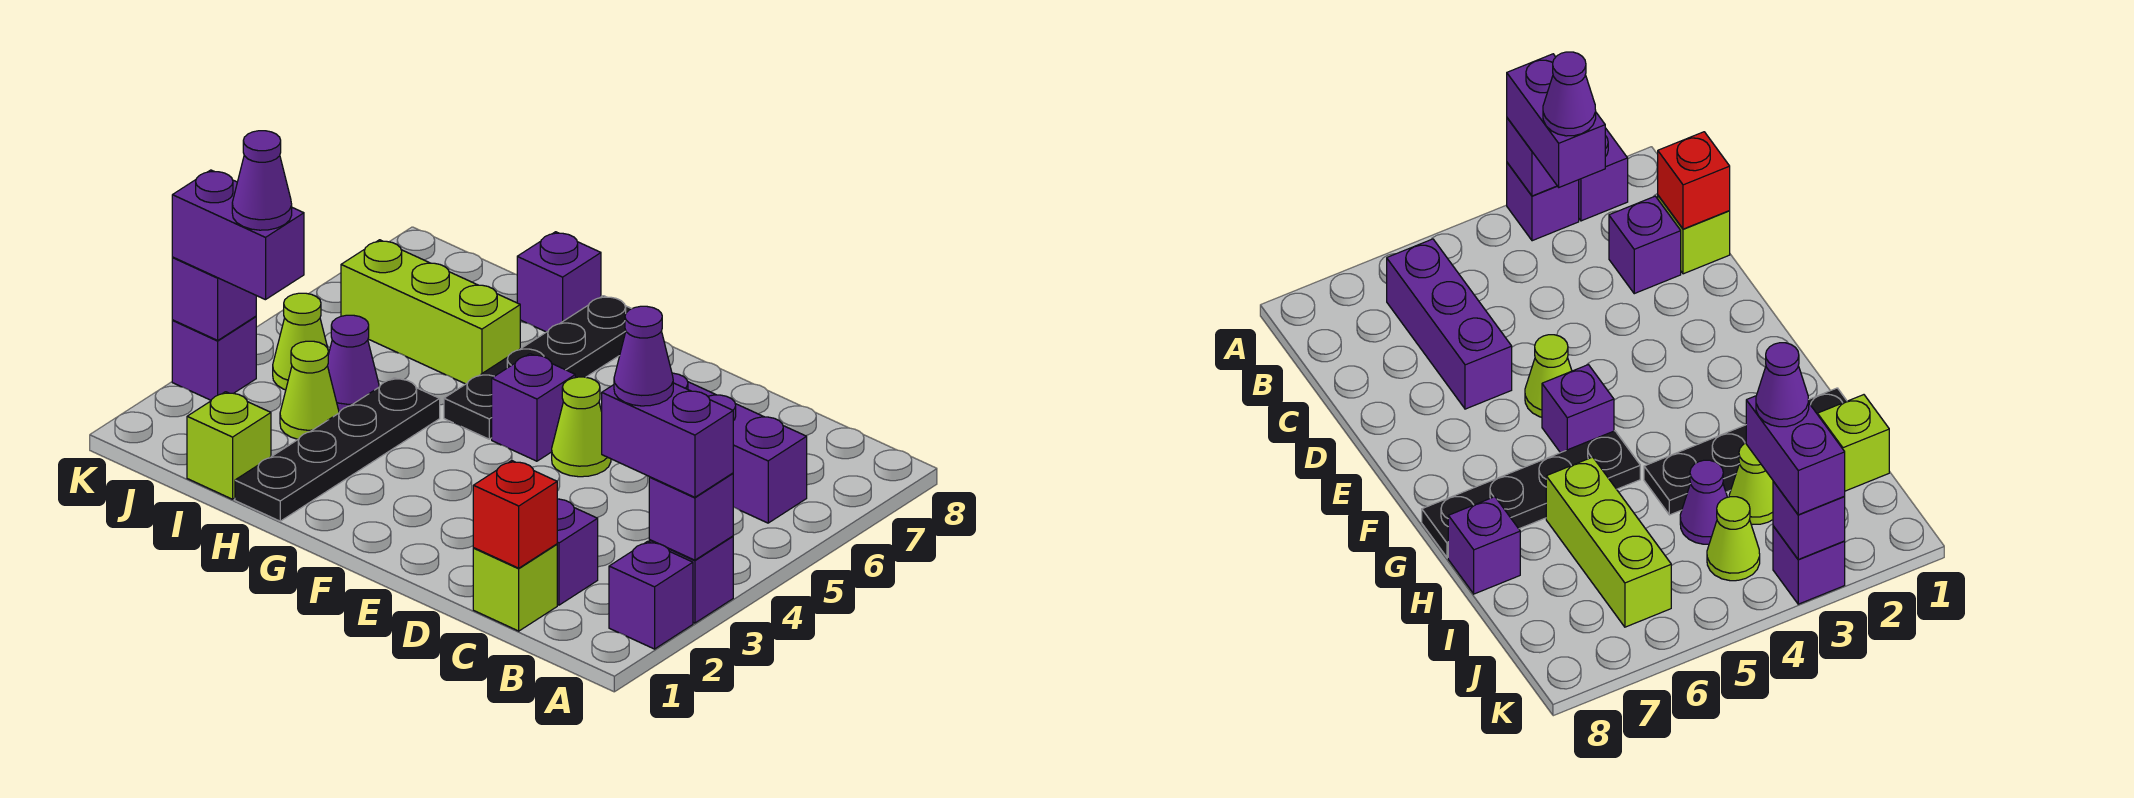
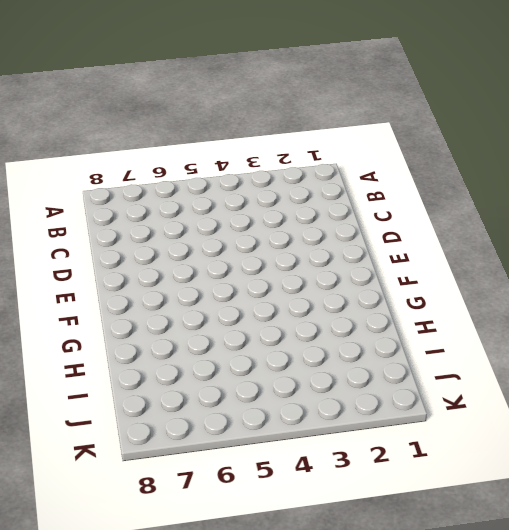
none -> purple brick A2 level 1
none -> purple brick A3 level 1
none -> purple brick B6:D6 level 1

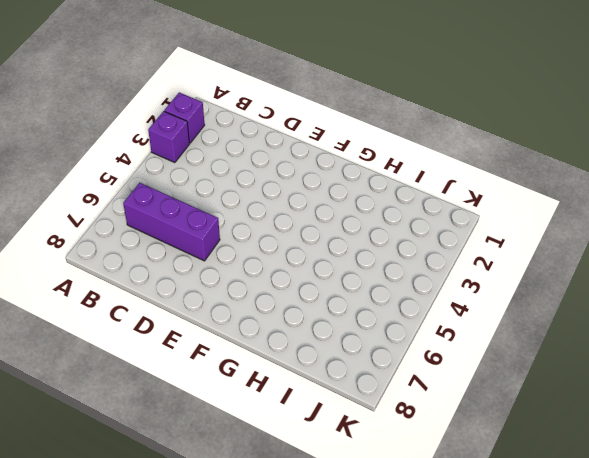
none -> lime brick C1 level 1
none -> purple brick C2 level 1
none -> lime cone E5 level 1

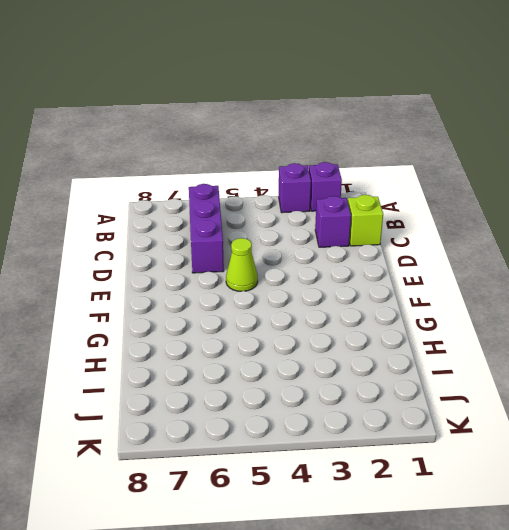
none -> purple brick F5 level 1
none -> black plate G5:G8 level 1
none -> black plate H1:H4 level 1

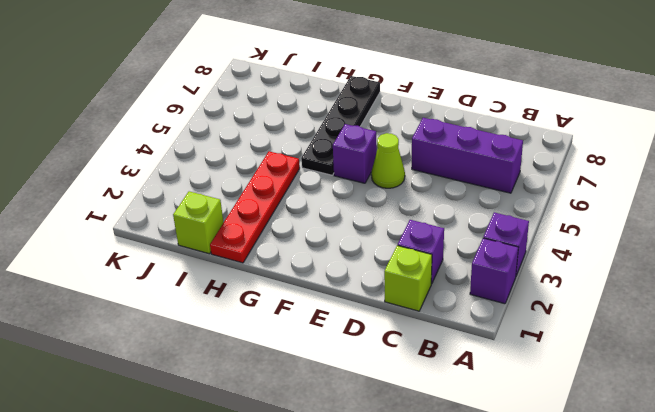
red plate H1:H4 level 1 -> black plate H1:H4 level 1
none -> lime brick H6:J6 level 1
none -> purple brick H8 level 1
none -> lime cone I3 level 1

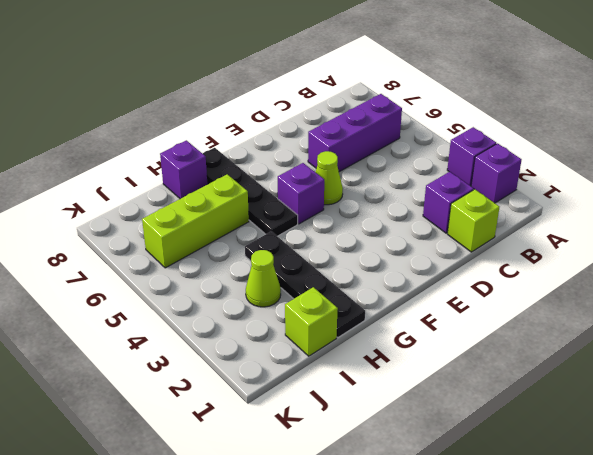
none -> purple cone I4 level 1
none -> lime cone J4 level 1
none -> purple brick K3 level 1

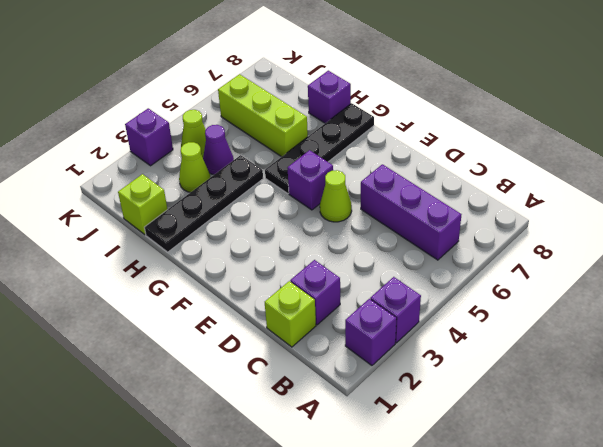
none -> purple brick A3 level 2
none -> red brick C1 level 2
none -> purple brick K3 level 2

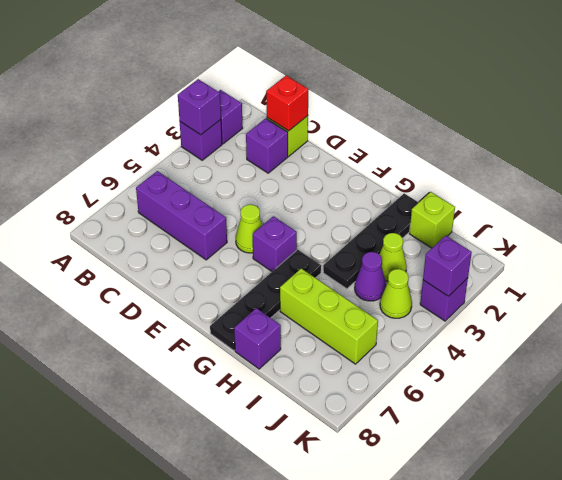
none -> purple brick A3:B3 level 3
none -> purple brick J3:K3 level 3
none -> purple cone B3 level 4

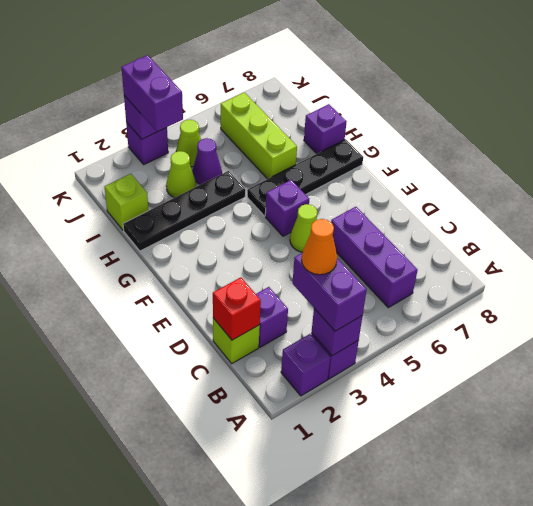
orange cone B3 level 4 -> purple cone B3 level 4
none -> purple cone J3 level 4

